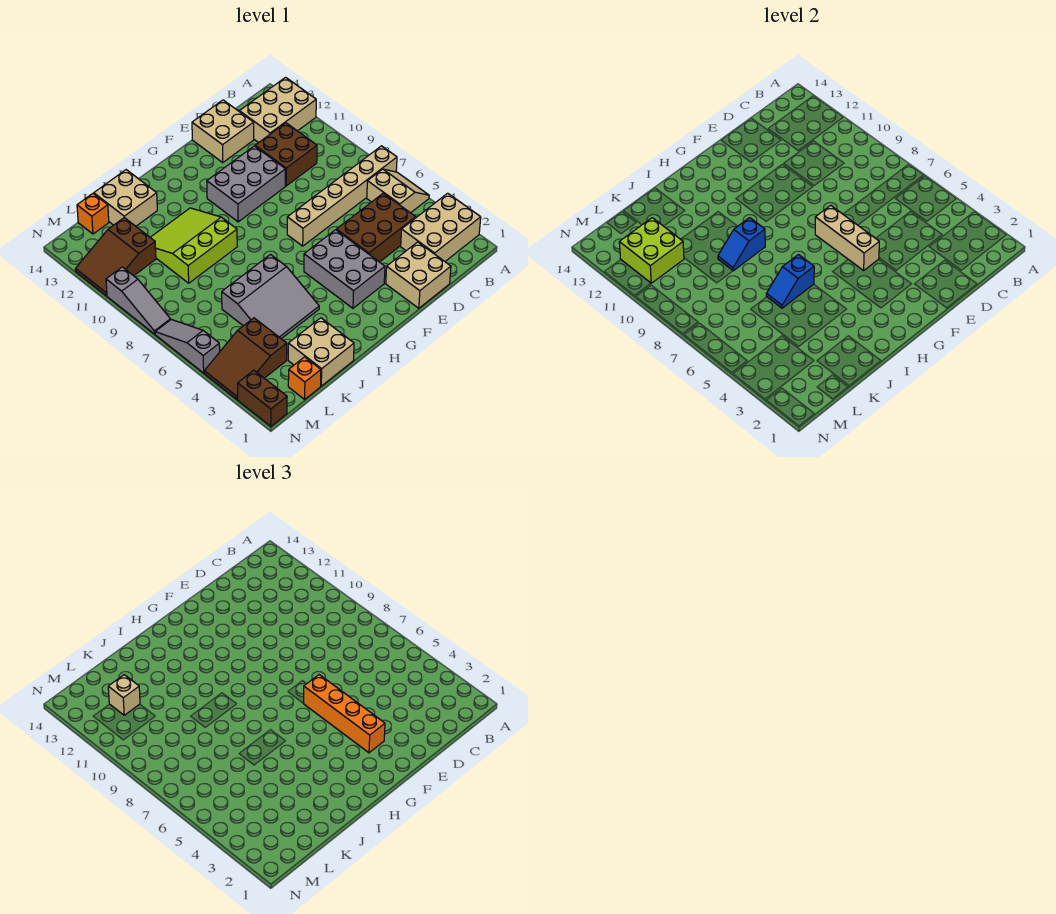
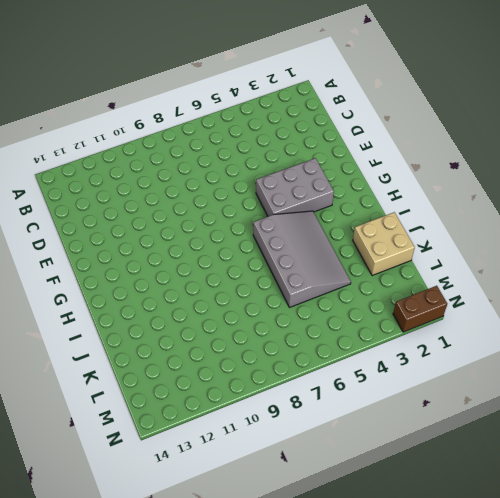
grey slope H4:K6 level 1 top 6 -> grey slope I4:K6 level 1 top 6
none -> tan brick A2:C3 level 1
none -> tan slope A5:B6 level 1 top B
none -> tan brick A7:F7 level 1

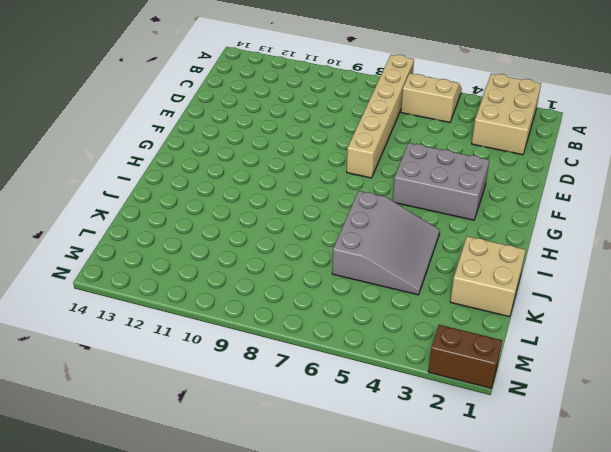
none -> tan brick A12:C13 level 1
none -> brown brick C4:E5 level 1
none -> brown brick C10:D11 level 1

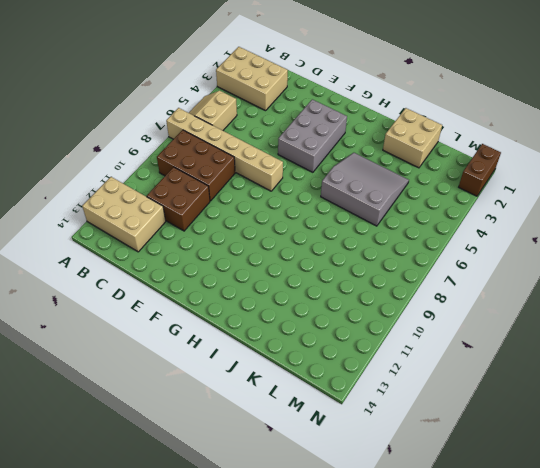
brown brick B8:D9 level 1 -> brown brick C4:E5 level 1
none -> tan brick D1:E2 level 1
none -> tan brick D13:E14 level 1
none -> grey brick E10:G11 level 1

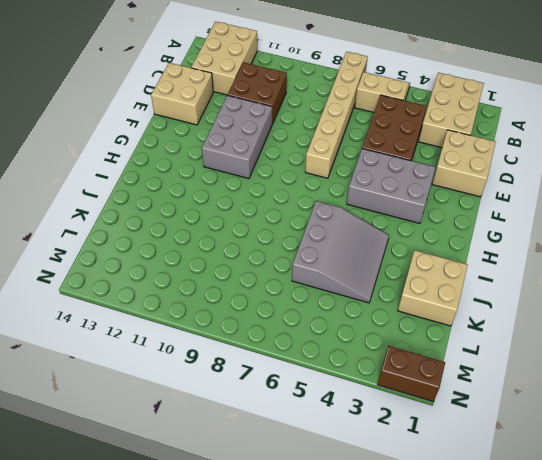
none -> lime slope I9:K11 level 1 top 9
none -> tan brick J13:K14 level 1
none -> orange brick L1 level 1

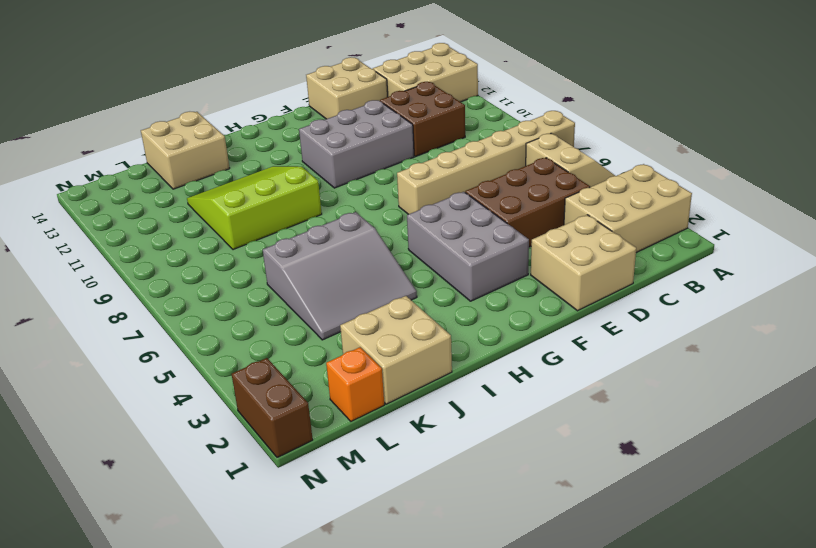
none -> brown slope L3:N4 level 1 top L
none -> brown slope L11:N12 level 1 top L
none -> orange brick L14 level 1

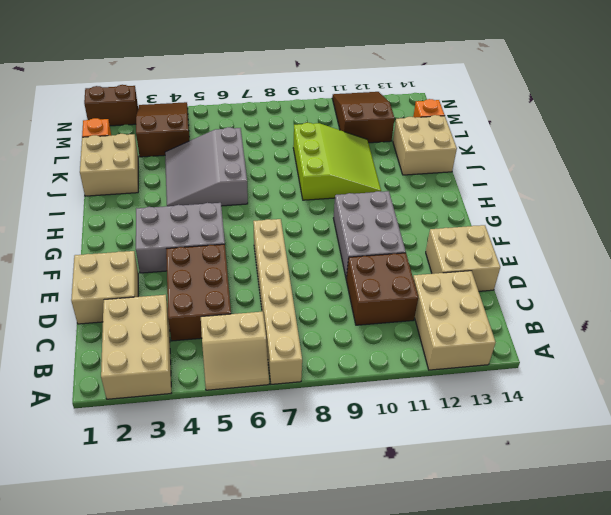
none -> grey slope N5:N7 level 1 top 5
none -> grey slope N8:N10 level 1 top 10
none -> tan brick F5:F7 level 2

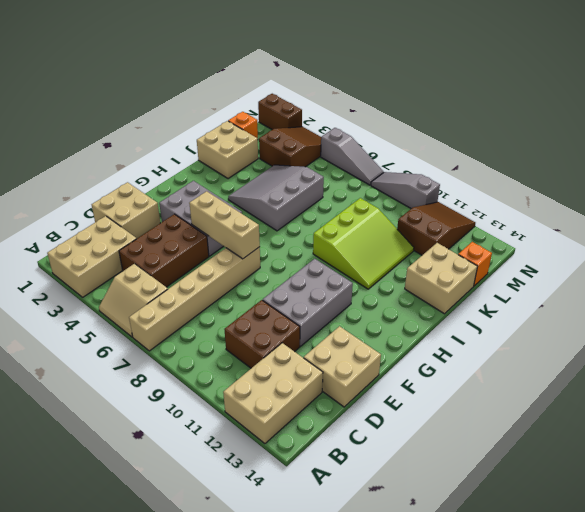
none -> blue slope I6:J6 level 2 top I
none -> blue slope I9:J9 level 2 top I
none -> lime brick L11:M12 level 2

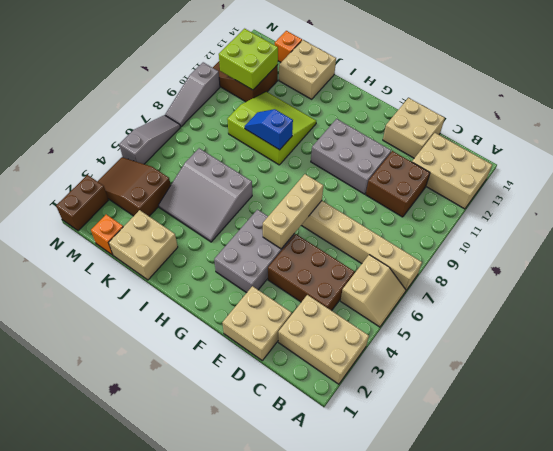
none -> blue slope I6:J6 level 2 top I
none -> orange brick F3:F6 level 3
none -> tan brick L12 level 3

